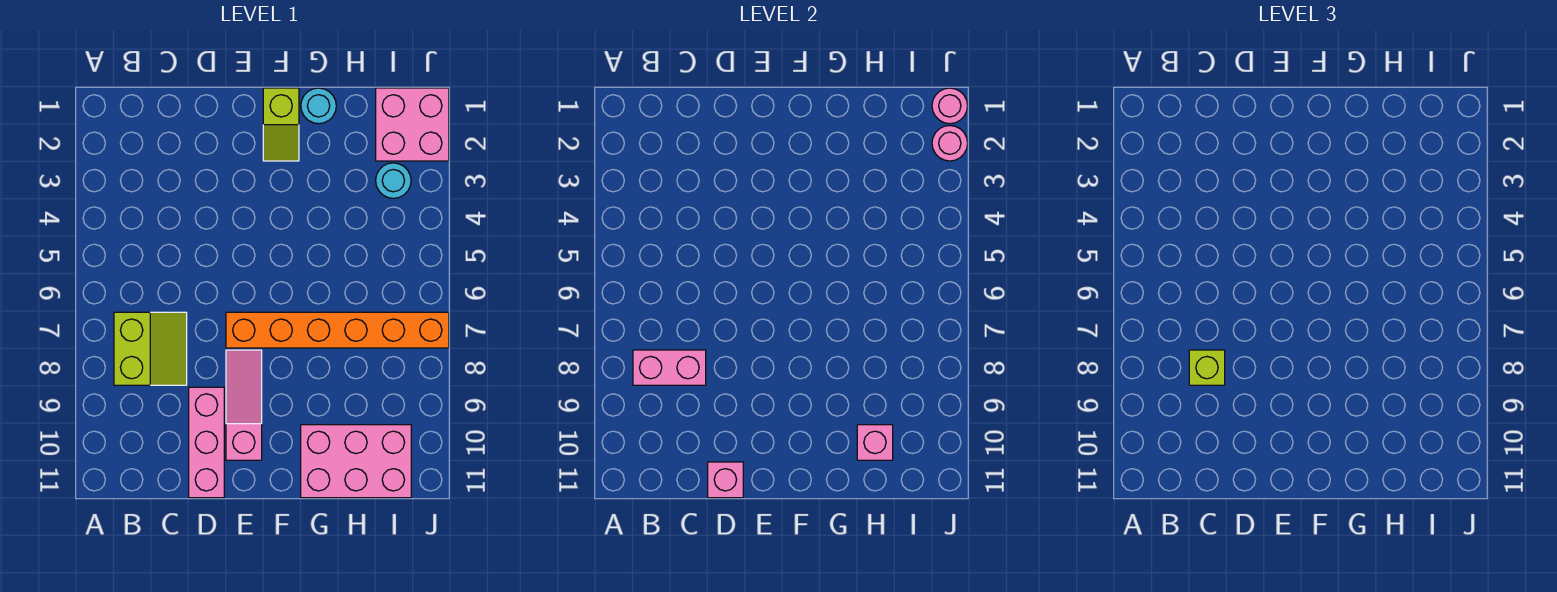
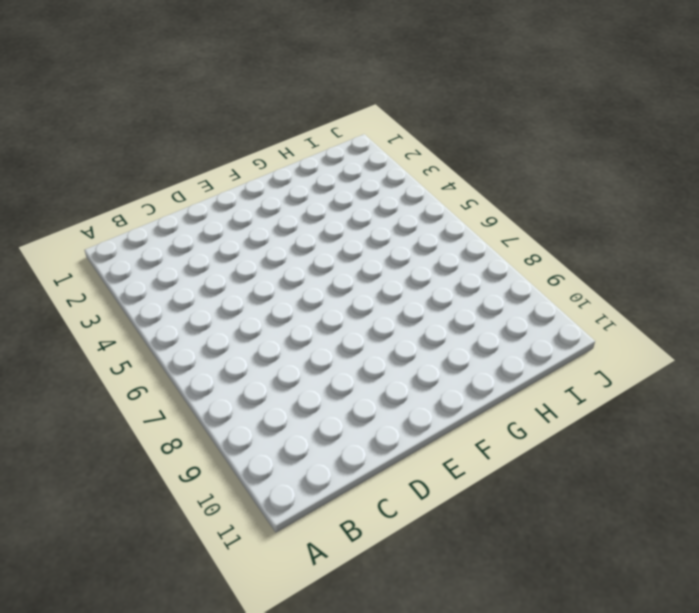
none -> lime slope B7:C8 level 1 top B
none -> pink brick D9:D11 level 1
none -> orange brick E7:J7 level 1

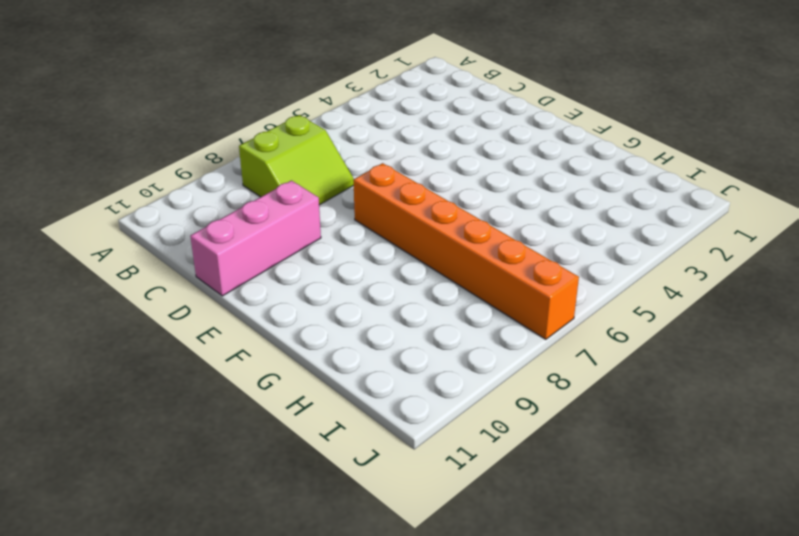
none -> pink slope E8:E10 level 1 top 10
none -> lime slope F1:F2 level 1 top 1
none -> cyan round brick G1 level 1

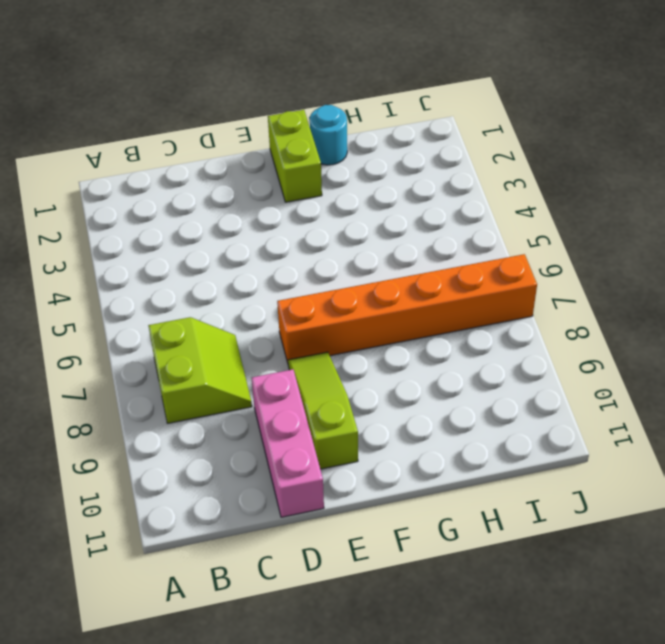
lime slope E8:E10 level 1 top 10 -> pink slope E8:E10 level 1 top 10
lime brick F1:F2 level 1 -> lime slope F1:F2 level 1 top 1
none -> pink brick G10:I11 level 1
none -> pink brick I1:J2 level 1
none -> cyan round brick I3 level 1

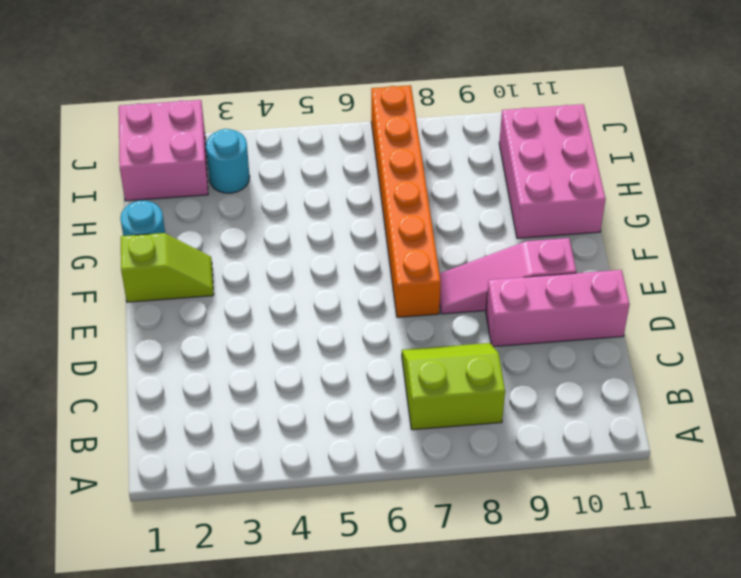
none -> pink brick B8:C8 level 2
none -> pink brick D11 level 2
none -> pink brick H10 level 2

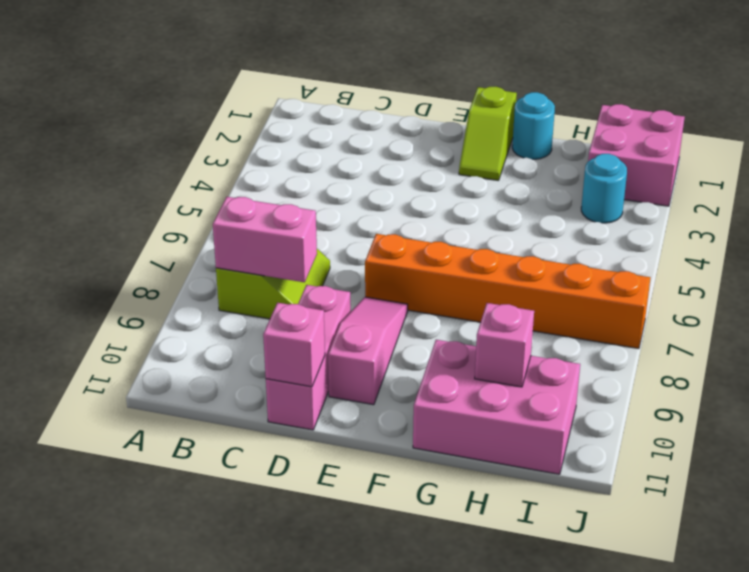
none -> pink round brick J1 level 2
none -> pink round brick J2 level 2
none -> lime brick C8 level 3

